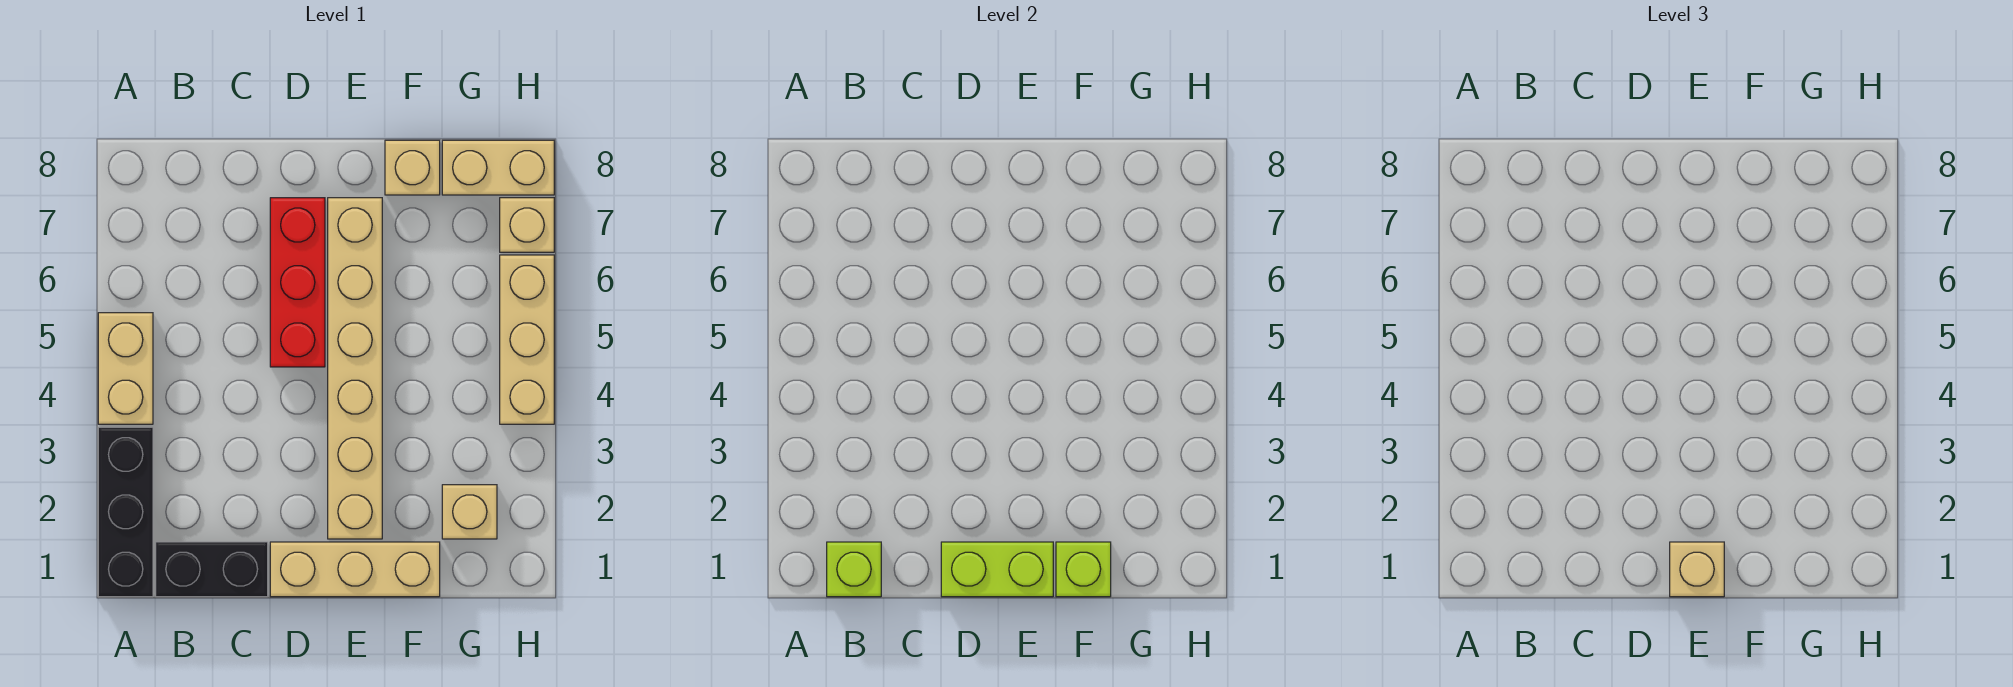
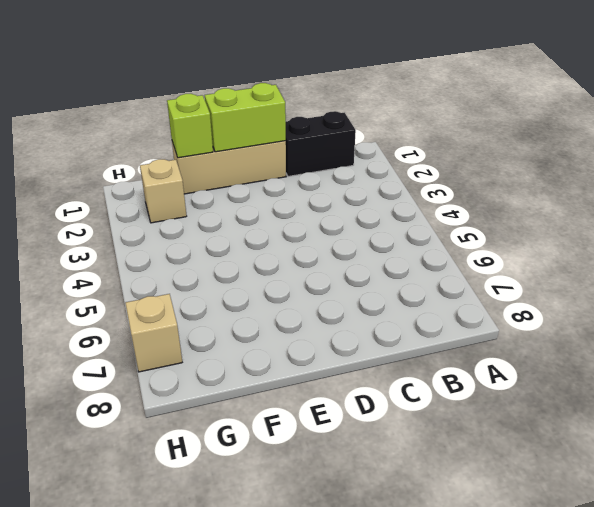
none -> black brick A1:A3 level 1
none -> tan brick A4:A5 level 1
none -> red brick D5:D7 level 1

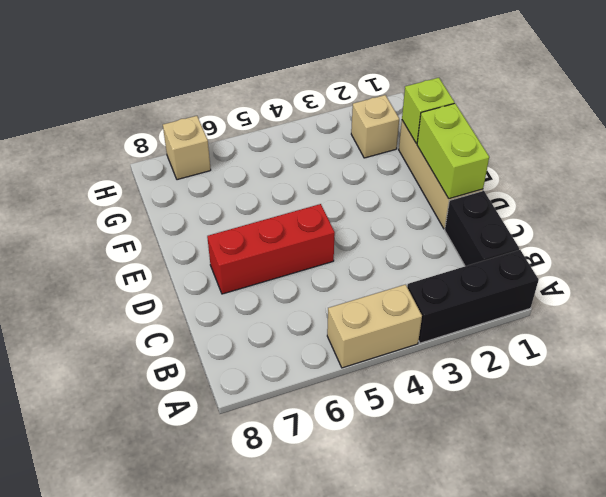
none -> tan brick E2:E7 level 1
none -> tan brick F8 level 1
none -> tan brick G8:H8 level 1

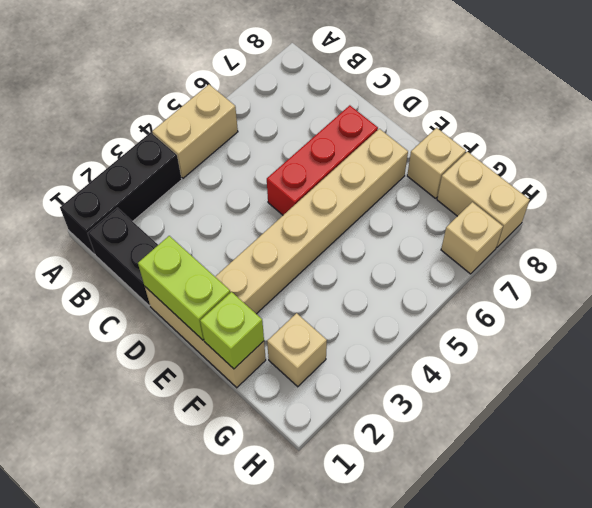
none -> tan brick H4:H6 level 1
none -> lime brick B1 level 2
none -> tan brick E1 level 3

